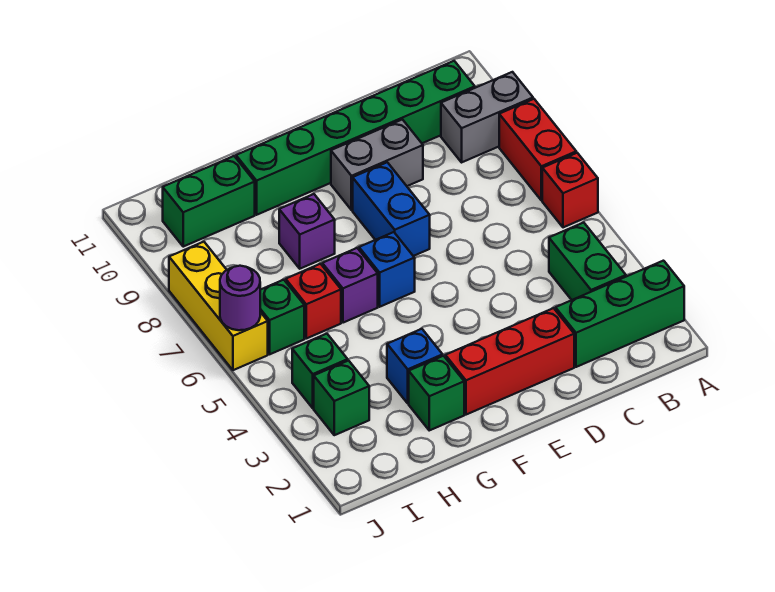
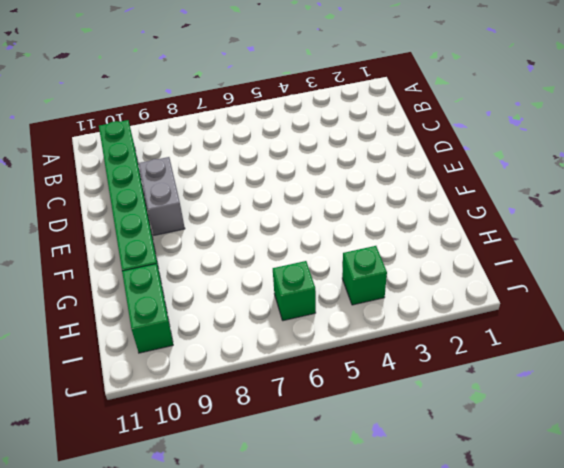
none -> green brick A2:C2 level 1
none -> red brick A6 level 1
none -> red brick A7:A8 level 1

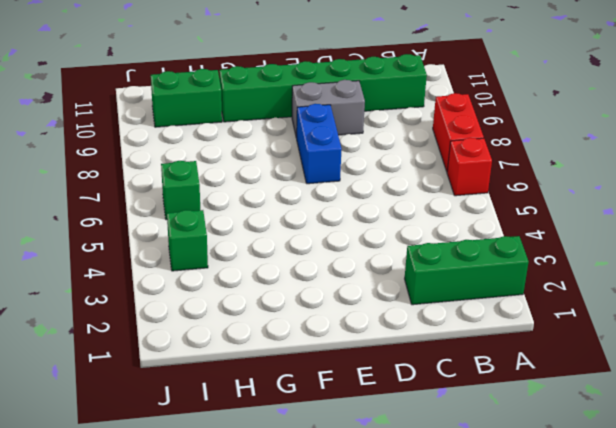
none -> grey brick A9:B9 level 1
none -> green brick B3:B4 level 1
none -> red brick D2:F2 level 1

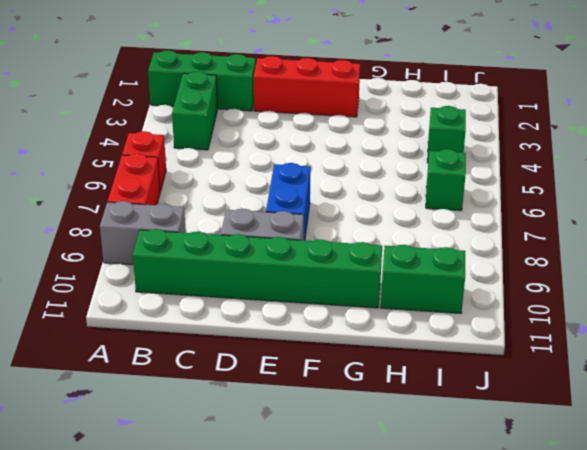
none -> blue brick F6 level 1
none -> green brick G2 level 1
none -> blue brick G3 level 1

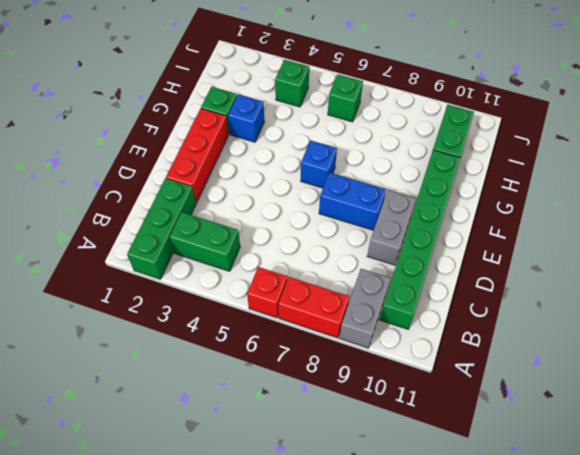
none -> purple brick G6 level 1
none -> purple brick G8 level 1
none -> red brick H6 level 1

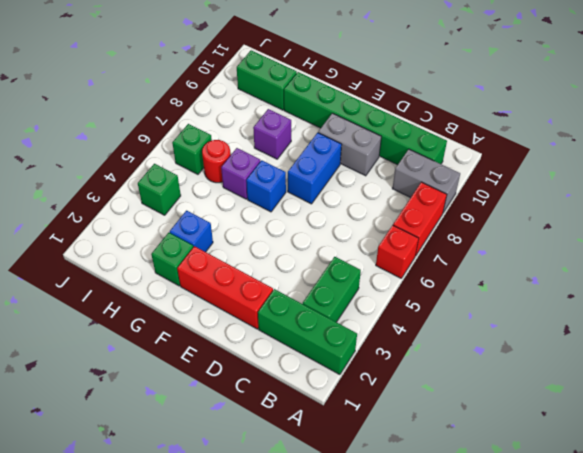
red round brick H6 level 1 -> red brick H6 level 1
none -> green brick I3 level 1
none -> yellow brick J6:J8 level 1
none -> purple round brick J6 level 2

